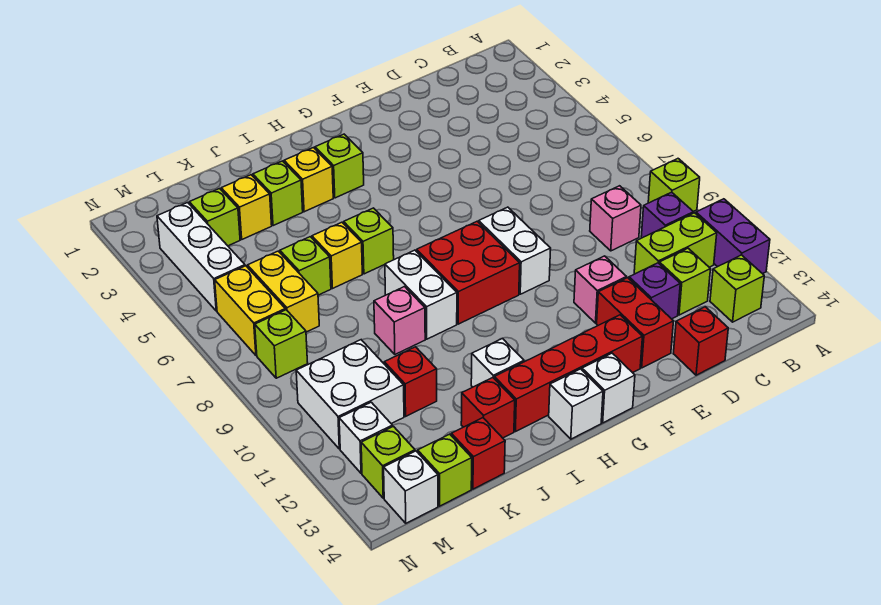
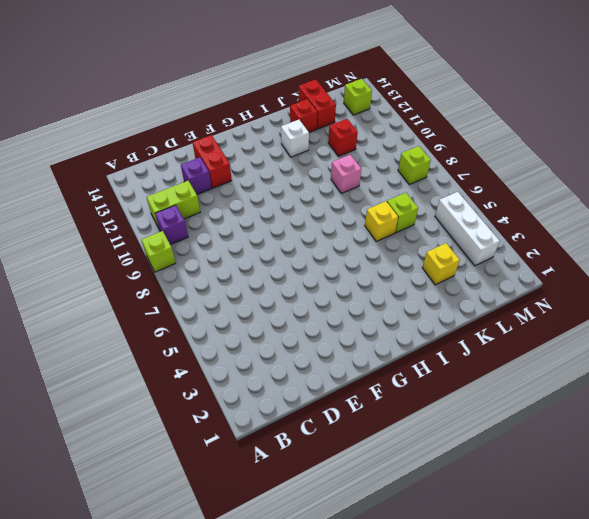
red brick K13:K14 level 1 -> red brick K14 level 1
none -> purple brick A11:A12 level 1
none -> lime brick B13 level 1
none -> pink brick C9 level 1
none -> lime brick C12 level 1

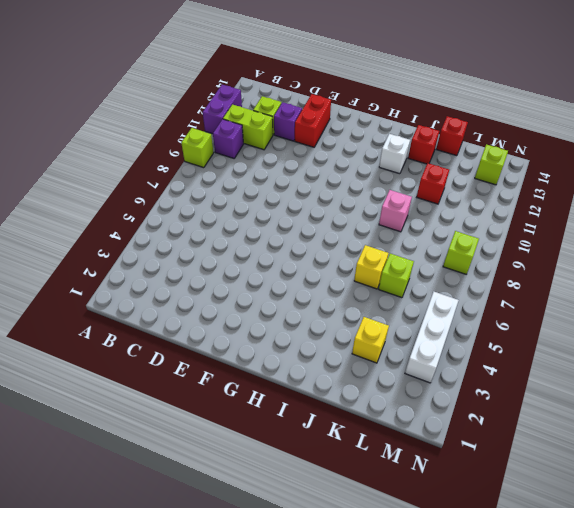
none -> lime brick B13 level 1
none -> pink brick C9 level 1
none -> red brick D14 level 1
none -> pink brick E11 level 1

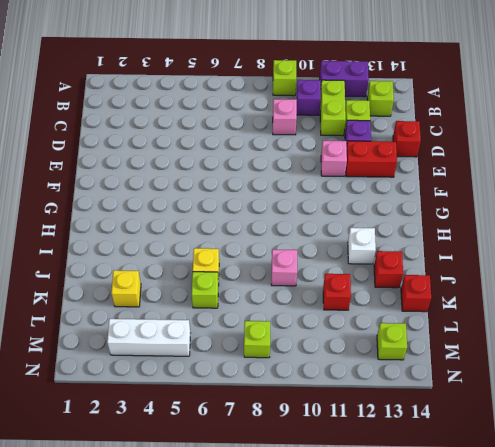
none -> white brick F8:F9 level 1
none -> red brick F13:I13 level 1
none -> red brick G8:H9 level 1
none -> white brick G14 level 1

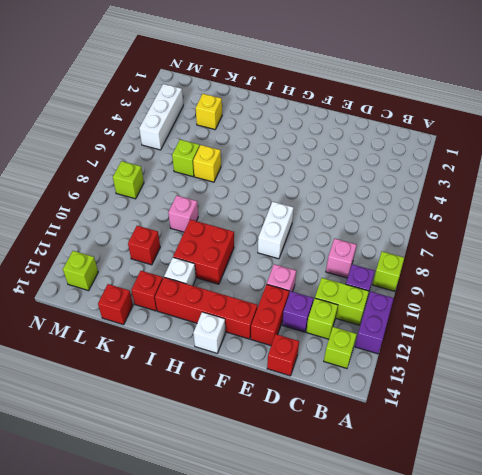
red brick H10:I11 level 1 -> red brick G8:H9 level 1
none -> lime brick H3 level 1
none -> white brick H14 level 1
none -> yellow brick I3 level 1
none -> lime brick I6 level 1

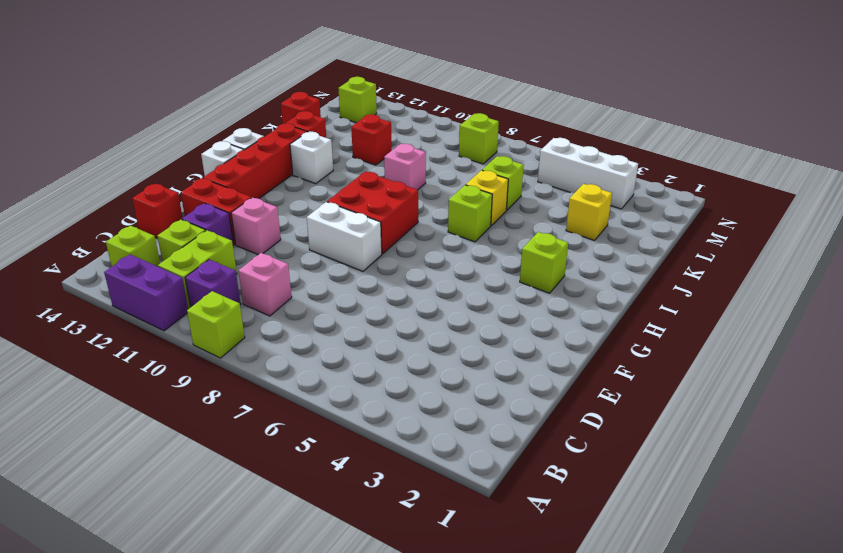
none -> yellow brick I3 level 1
none -> white brick I8:I9 level 1
none -> lime brick J3 level 1
none -> lime brick L3 level 1

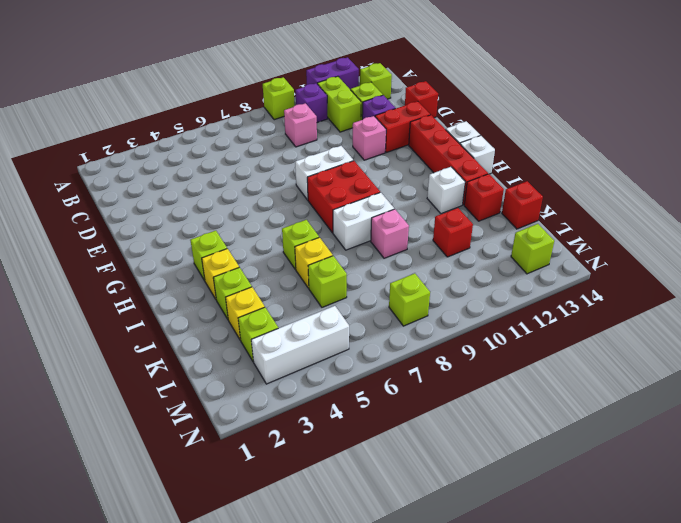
none -> yellow brick L6:L7 level 1
none -> white brick L10:M11 level 1
none -> lime brick L14 level 1
none -> yellow brick M6:M7 level 1

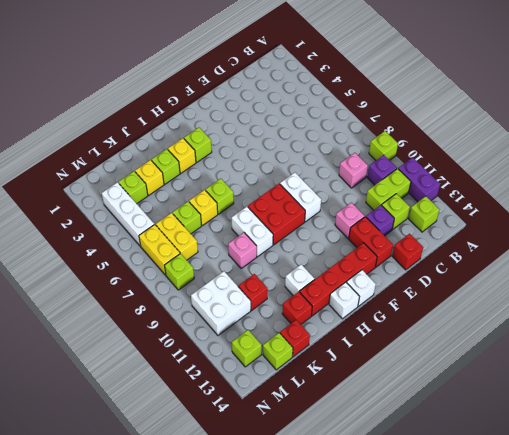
none -> white brick M12 level 1
none -> white brick M14 level 1

